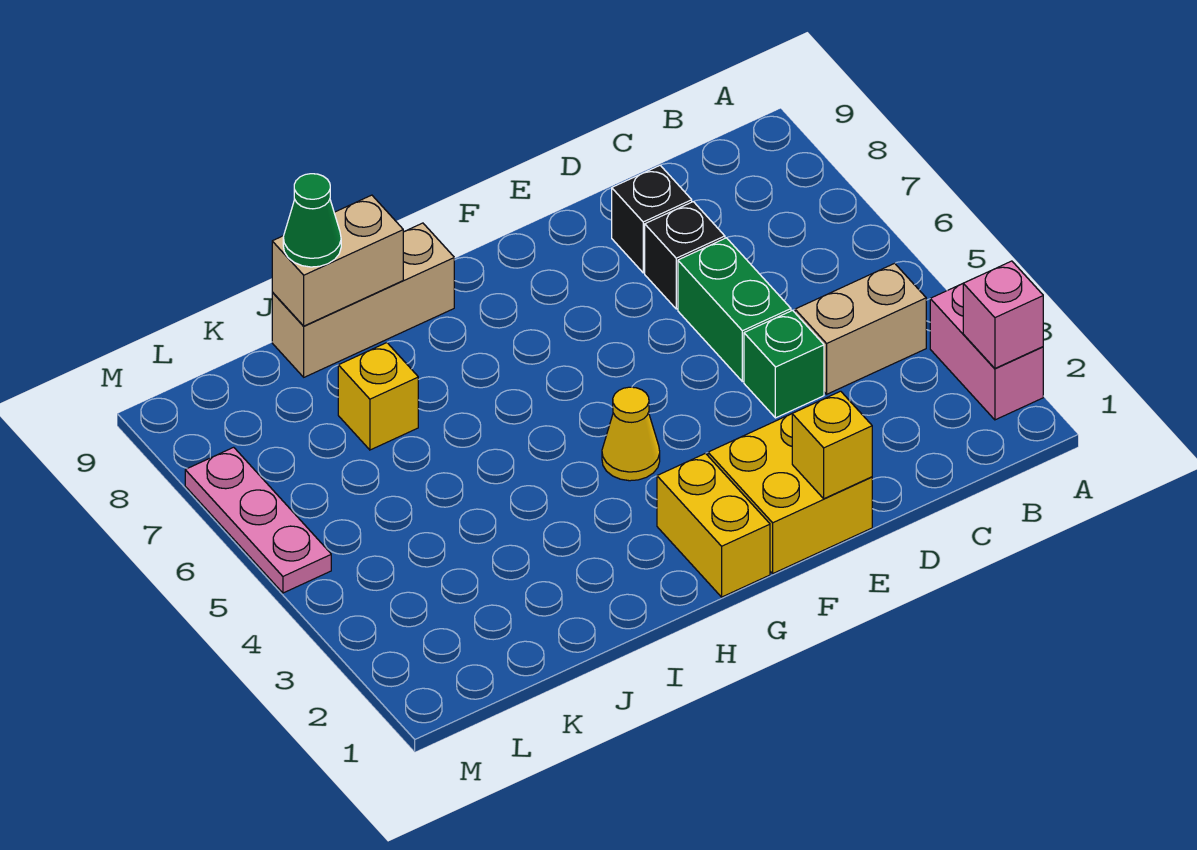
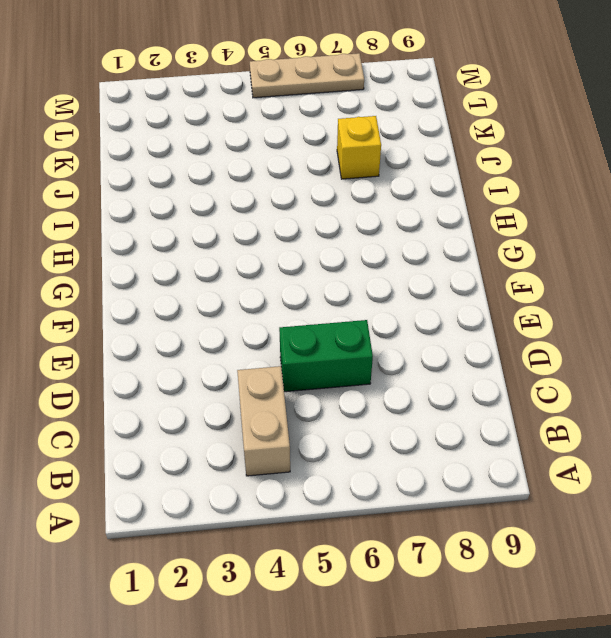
tan plate M5:M7 level 1 -> pink plate M5:M7 level 1
none -> pink brick A2:A3 level 1
none -> green brick D4 level 1
none -> black brick D7 level 1

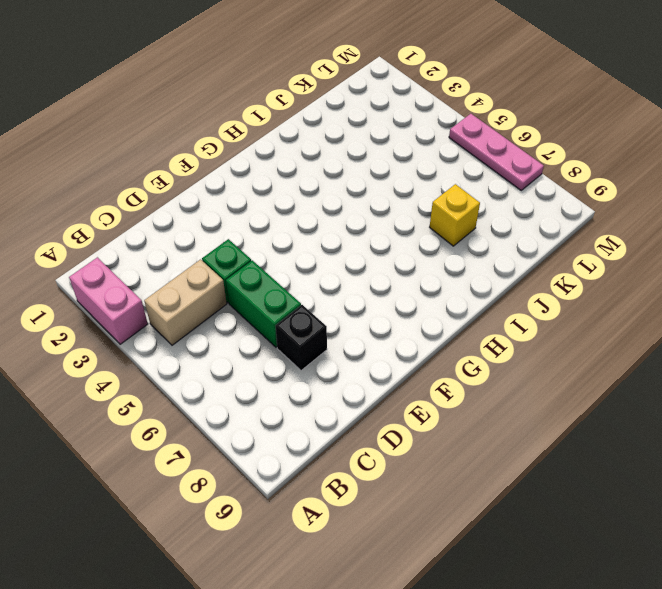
none -> black brick D8 level 1
none -> yellow brick E1:F2 level 1
none -> yellow brick G1:G2 level 1

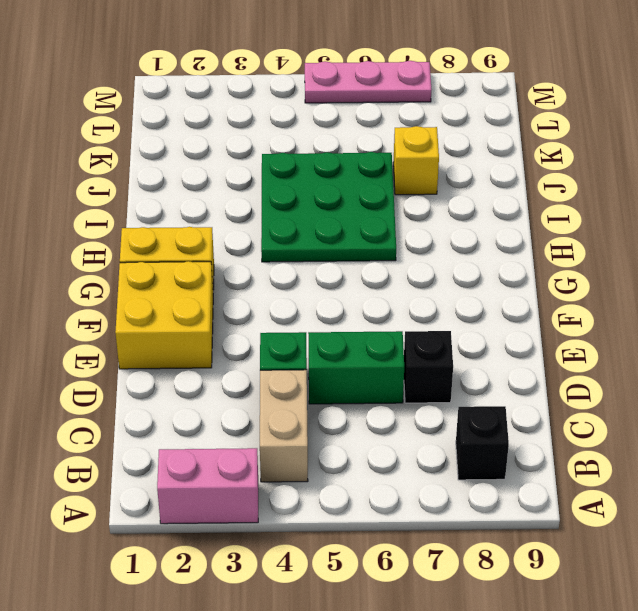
black brick B8 level 1 -> black brick D8 level 1
green plate H4:J6 level 1 -> none
none -> yellow cone G4 level 1
none -> tan brick H9:J9 level 1
none -> pink brick A2 level 2

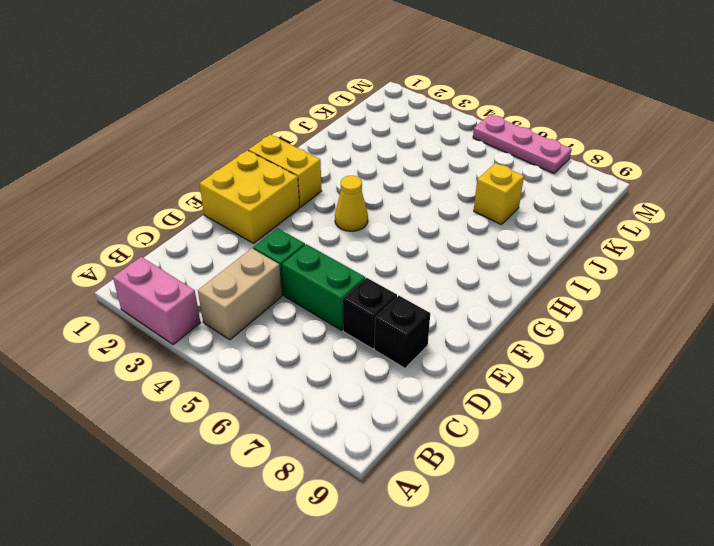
none -> tan brick H9:J9 level 1
none -> pink brick A2 level 2
none -> yellow brick E1 level 2

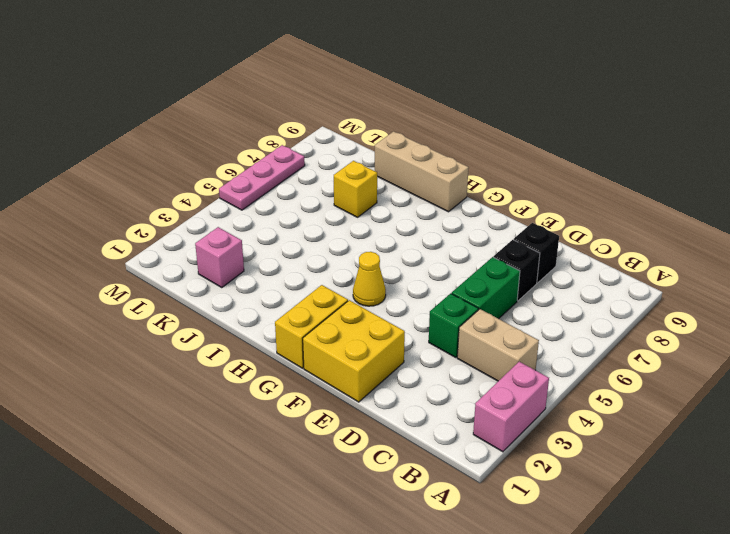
pink brick K2 level 1 -> pink brick A2 level 2
none -> yellow brick E1 level 2
none -> tan brick I9:J9 level 2
none -> green cone J9 level 3

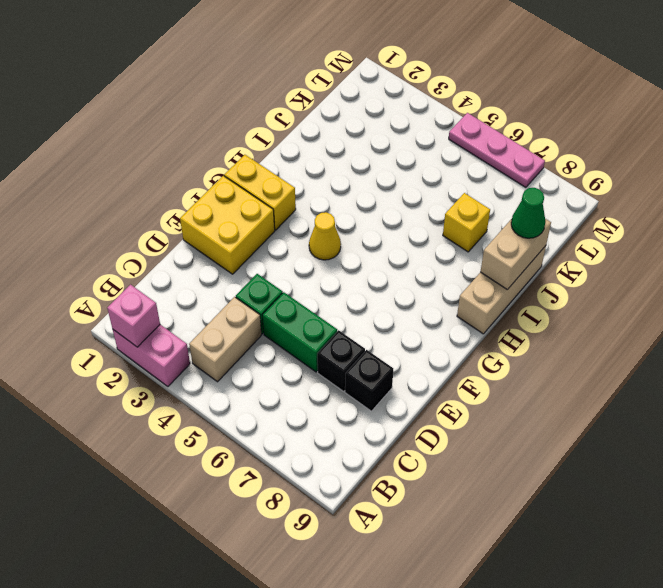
none -> yellow brick E1 level 2

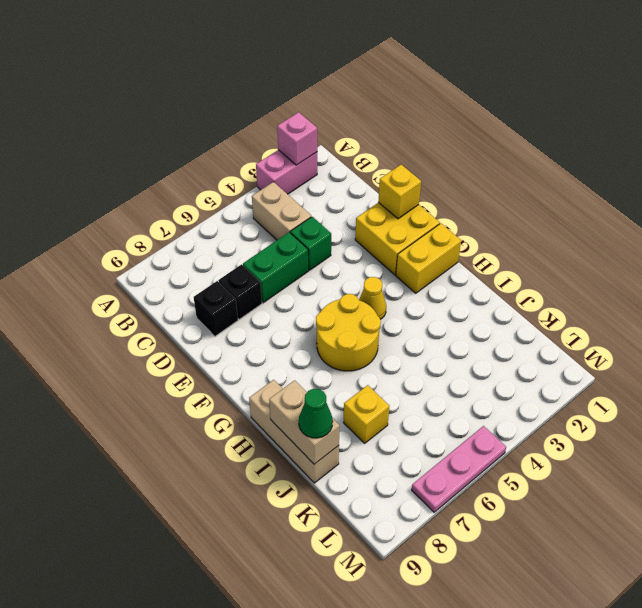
yellow round brick G5:H6 level 1 -> none

